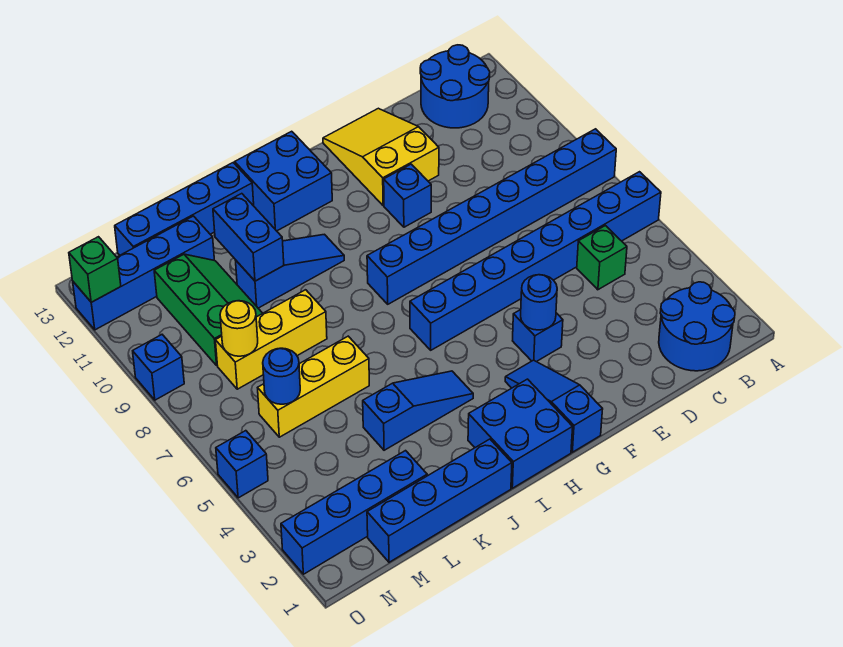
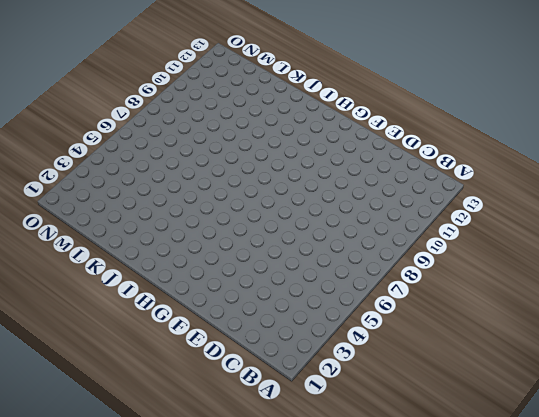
none -> blue brick A6:H6 level 1
none -> blue brick A8:H8 level 1
none -> blue round brick B1:C2 level 1

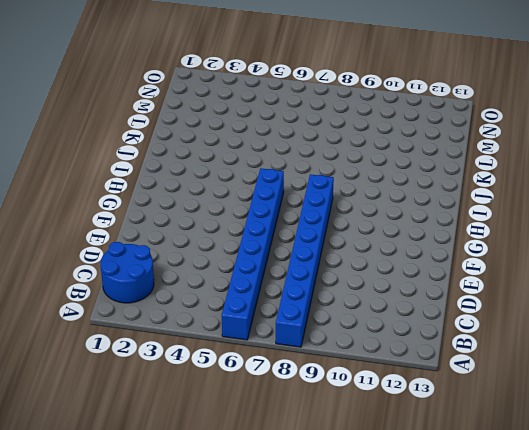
none -> blue round brick B12:C13 level 1
none -> green brick C5 level 1
none -> yellow slope E11:F13 level 1 top 11

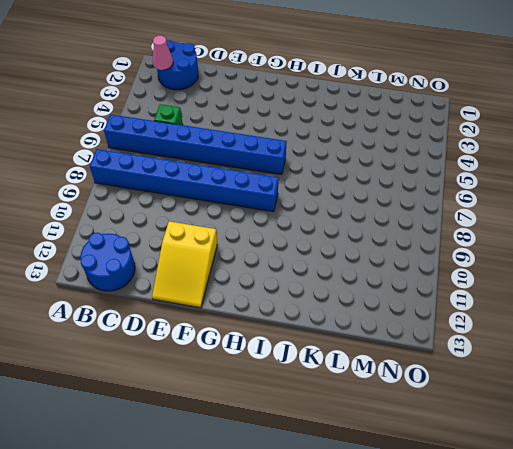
pink cone B2 level 2 -> none
none -> blue brick F4 level 1
none -> blue brick F10 level 1
none -> blue slope G1:G3 level 1 top 1

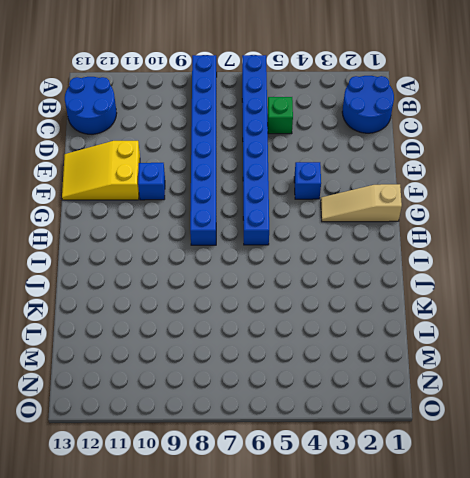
tan slope G1:G3 level 1 top 1 -> blue slope G1:G3 level 1 top 1
none -> blue brick H1:I2 level 1
none -> blue brick H12:I13 level 1
none -> blue slope I4:K4 level 1 top K

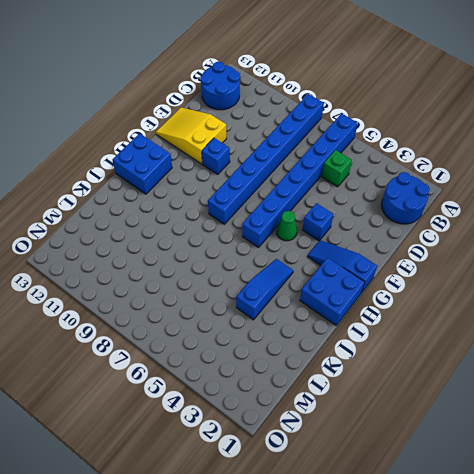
green cone G5 level 1 -> none
none -> blue slope I10:K10 level 1 top K
none -> blue brick J1:M1 level 1
none -> blue brick J13:M13 level 1

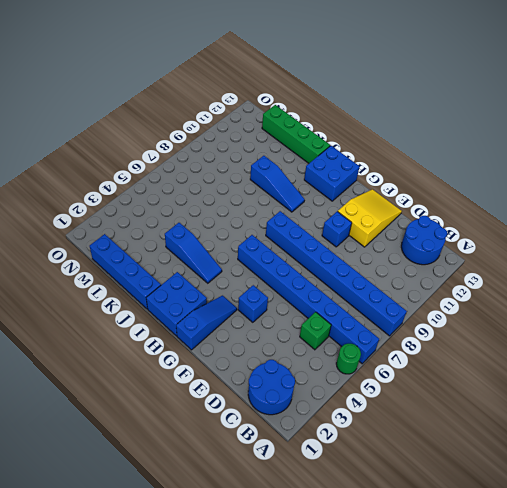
green round brick A5 level 1 -> none
green brick J13:M13 level 1 -> blue brick J13:M13 level 1
none -> yellow brick K6:M6 level 1
none -> yellow brick K8:M8 level 1
none -> blue brick L2:O2 level 1

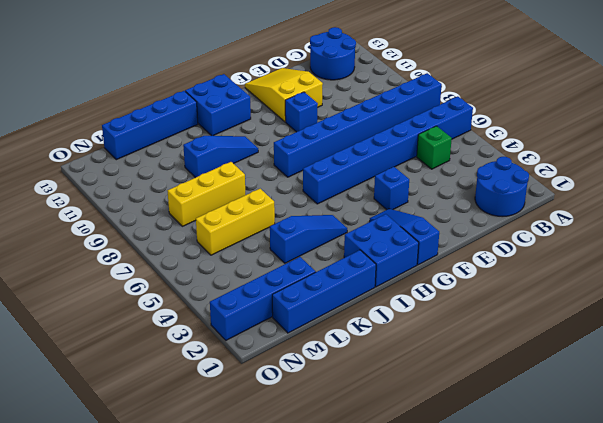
none -> green slope L9:M11 level 1 top M
none -> blue brick L12:O12 level 1
none -> blue brick O5 level 1

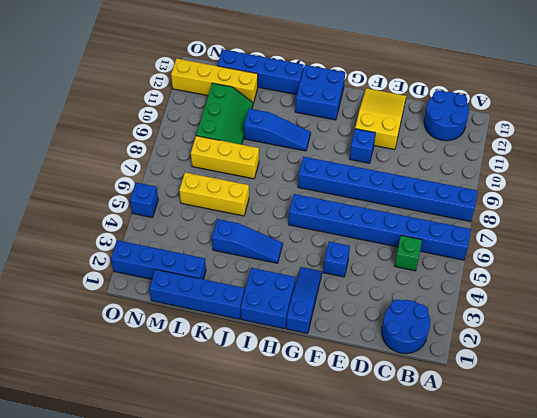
yellow brick L12:O12 level 1 -> blue brick L12:O12 level 1
none -> blue brick O9 level 1
none -> blue round brick F4 level 2
none -> blue brick K10:K11 level 2

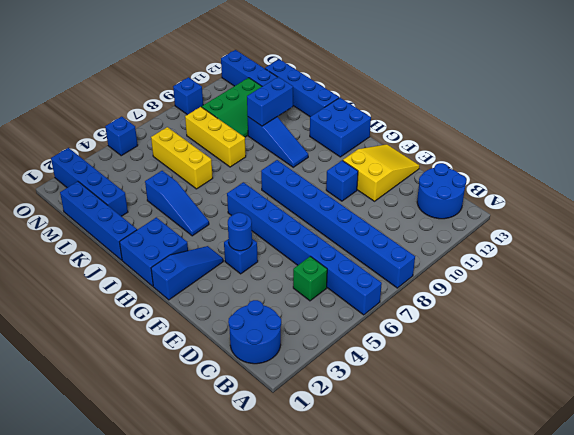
none -> blue round brick M6 level 2
none -> yellow round brick M8 level 2
none -> green brick O12 level 2

